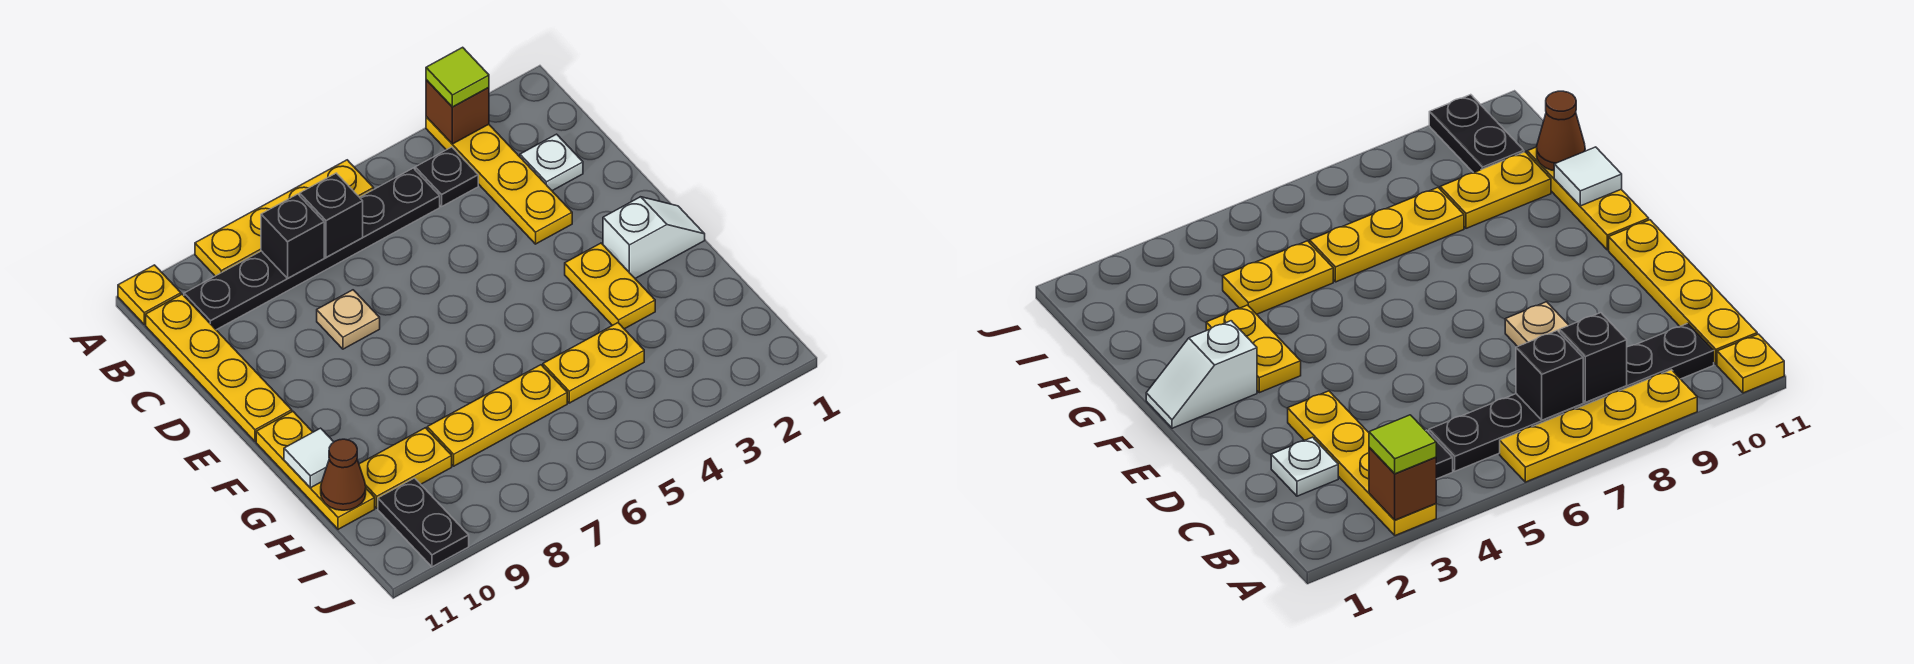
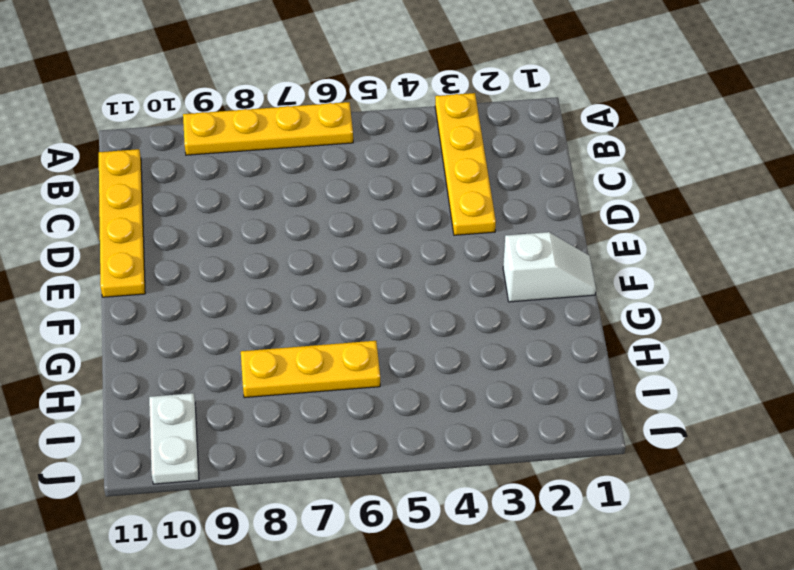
white plate I10:J10 level 1 -> black plate I10:J10 level 1
none -> yellow plate A11 level 1
none -> black plate B4 level 1
none -> black plate B5:B10 level 1

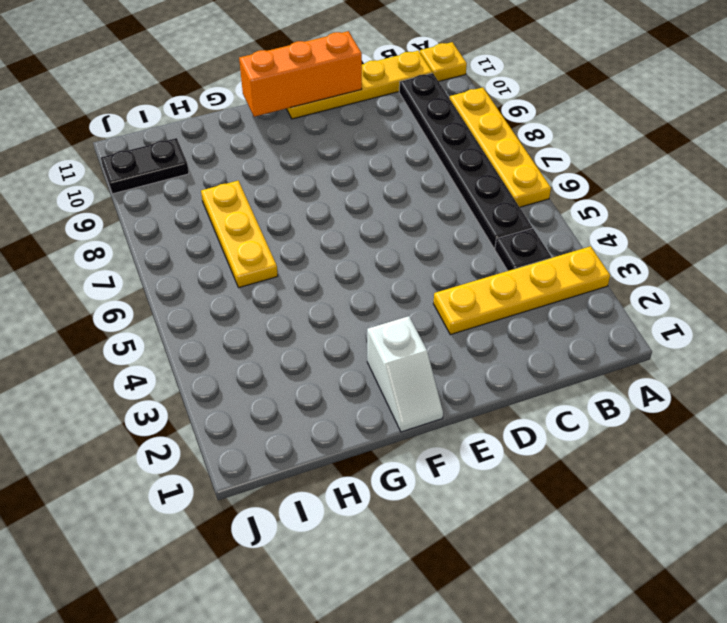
orange brick D11:F11 level 2 -> none
none -> white plate C2 level 1
none -> tan plate D8 level 1
none -> yellow plate F3:G3 level 1

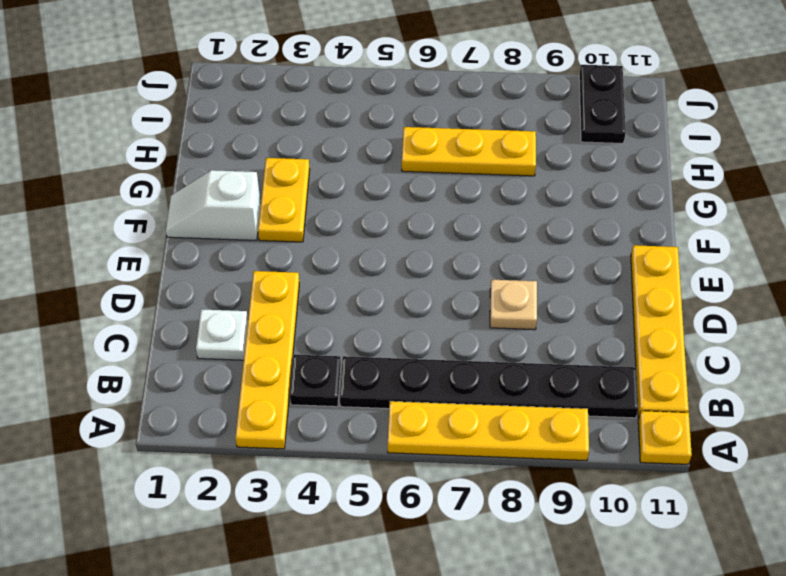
none -> yellow plate F11:H11 level 1
none -> yellow plate H4:H5 level 1
none -> yellow plate H9:H10 level 1

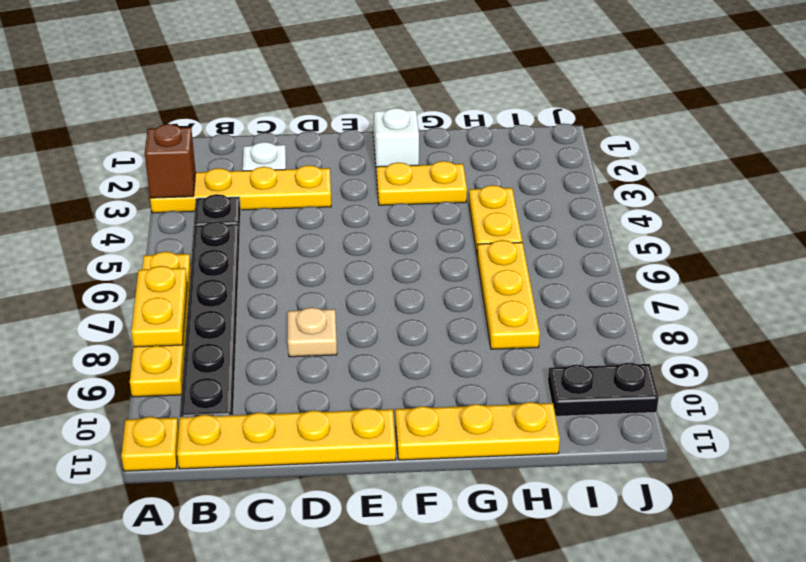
yellow plate A7:A8 level 2 -> yellow plate H9:H10 level 1
none -> black brick B7 level 2
none -> black brick B8 level 2
none -> white tile G11 level 2

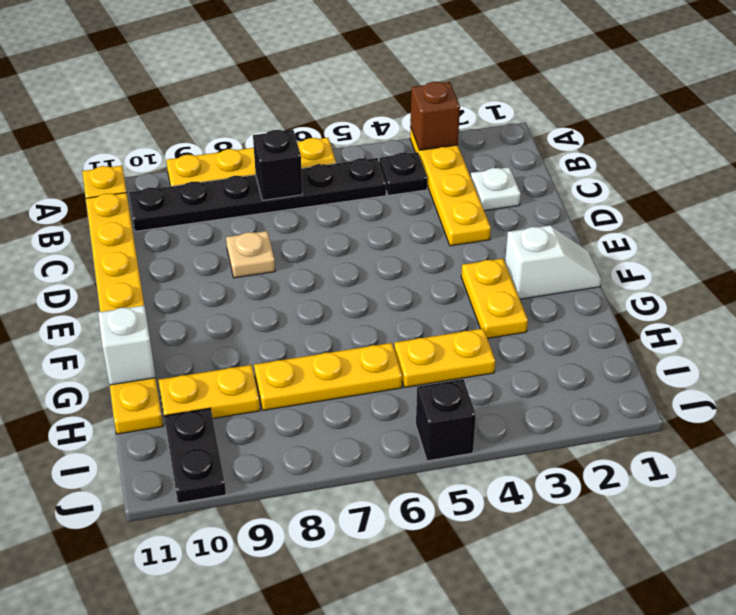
white brick G11 level 2 -> white tile G11 level 2
black brick J5 level 1 -> black brick B8 level 2
none -> brown cone H11 level 2
none -> lime tile A3 level 3

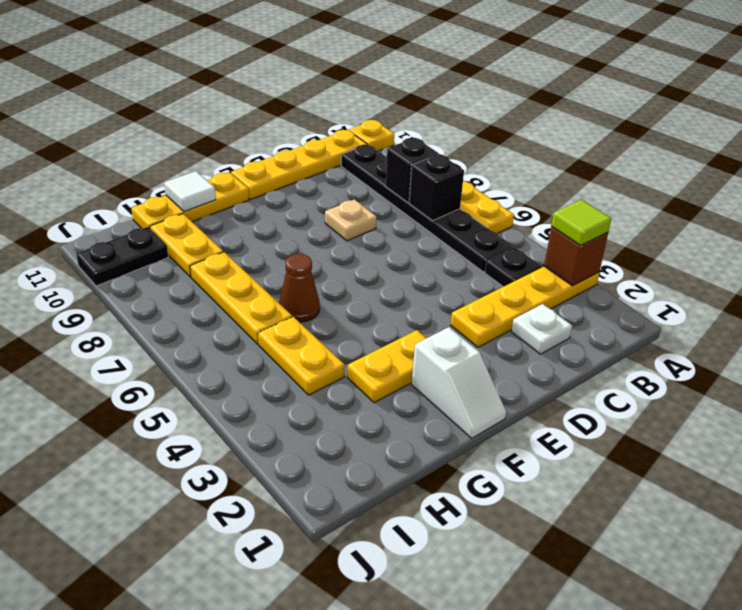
brown cone G6 level 1 -> brown cone H11 level 2

